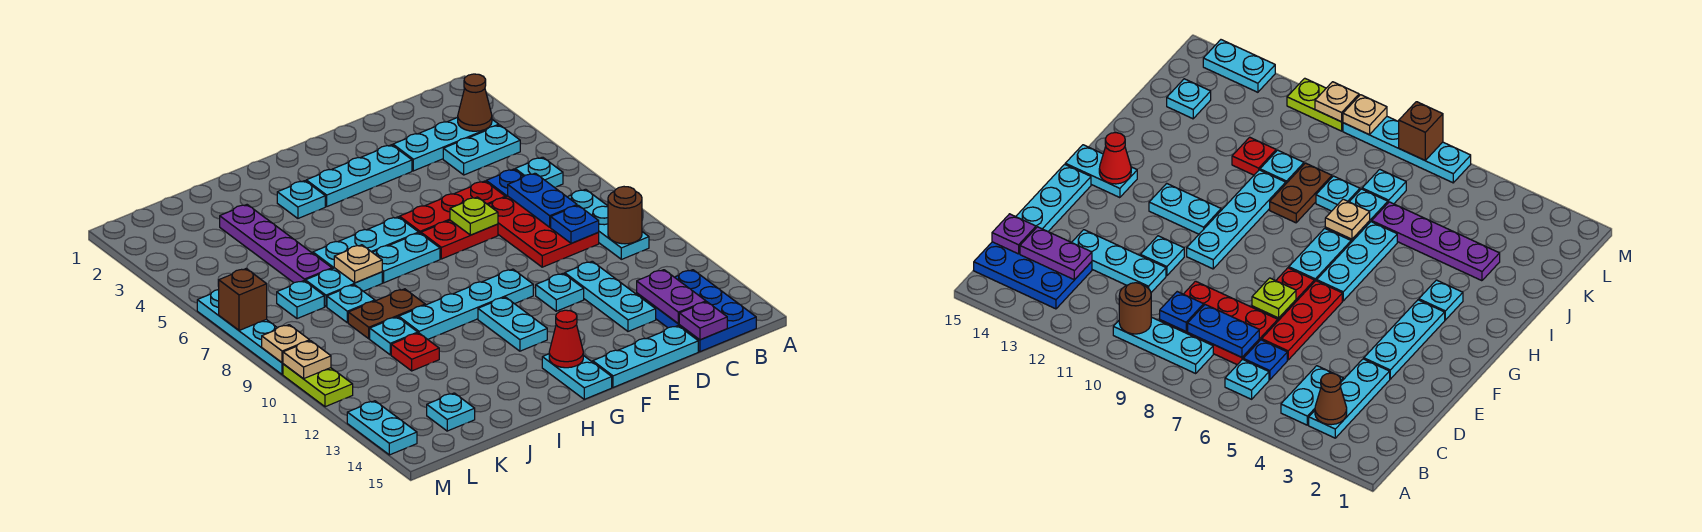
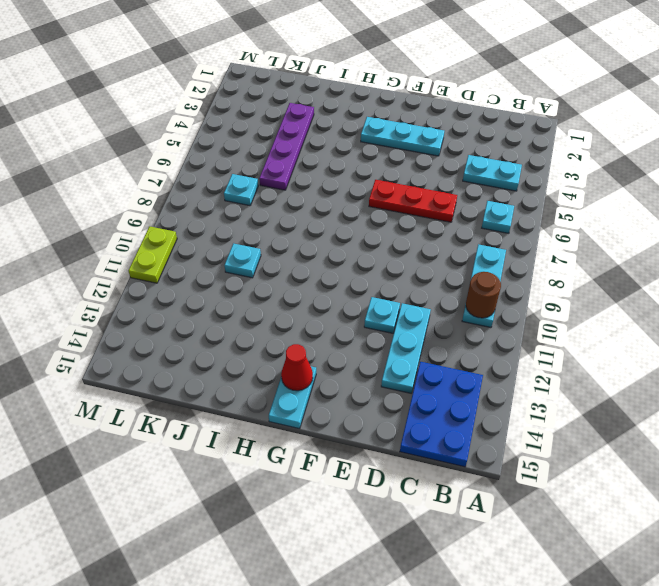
none -> cyan plate B3:D3 level 1
none -> blue plate C6 level 1
none -> red plate C7:D9 level 1
none -> cyan plate D15:F15 level 1

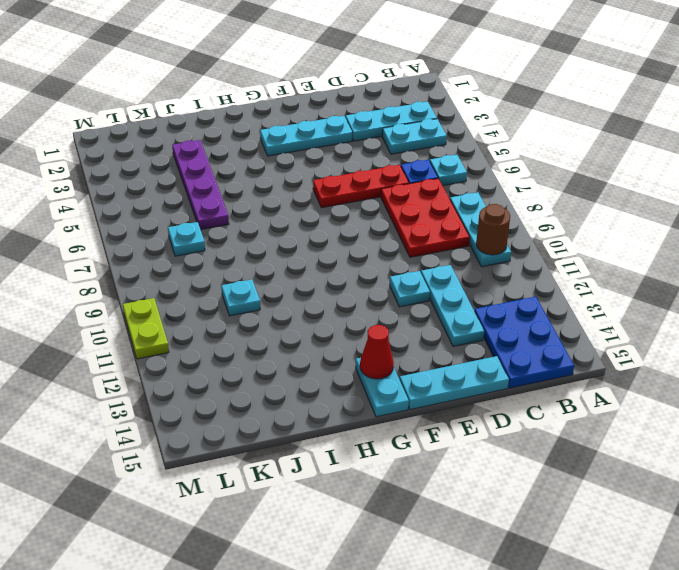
none -> red plate E7:F7 level 1
none -> cyan plate F10:I10 level 1
none -> cyan plate G6:I6 level 1
none -> cyan plate G7:H7 level 1

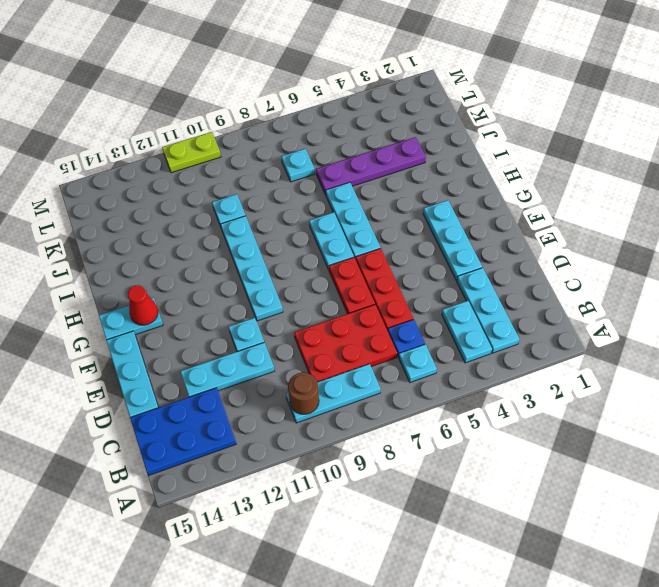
none -> cyan plate G11:G12 level 1
none -> cyan plate H3 level 1
none -> cyan plate I7:J7 level 1
none -> brown plate I9:J9 level 1

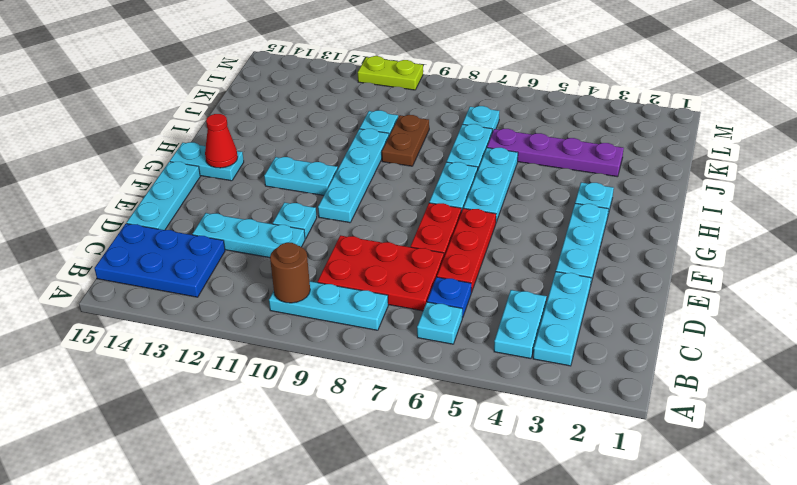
none -> cyan plate J8 level 1
none -> red plate J11 level 1
none -> cyan plate K14 level 1
none -> cyan plate M6:M9 level 1

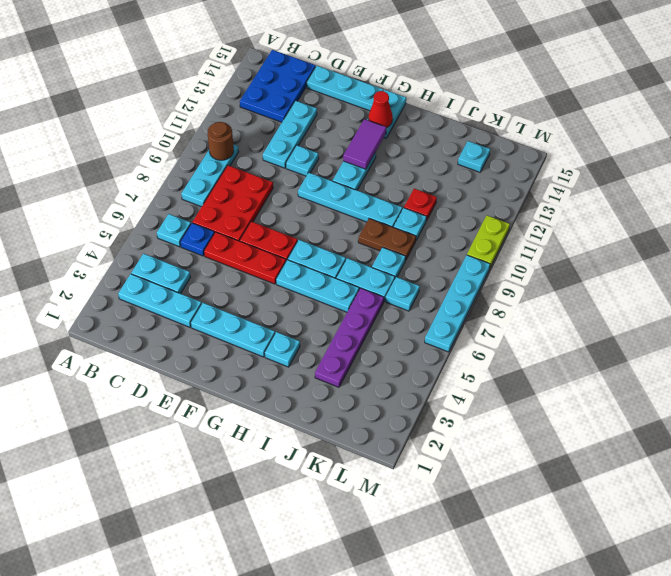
purple tile G12:G13 level 2 -> none
none -> cyan plate M13:M14 level 1
none -> brown cone B3 level 2
none -> blue plate C7:C8 level 2
none -> blue plate C9 level 2

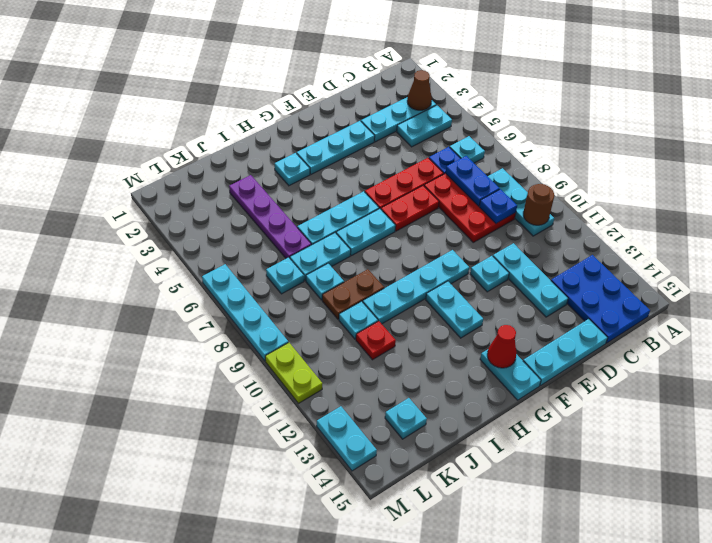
none -> purple plate C13:C14 level 2
none -> purple plate C15 level 2
none -> lime plate E7 level 2
none -> tan plate I7 level 2

